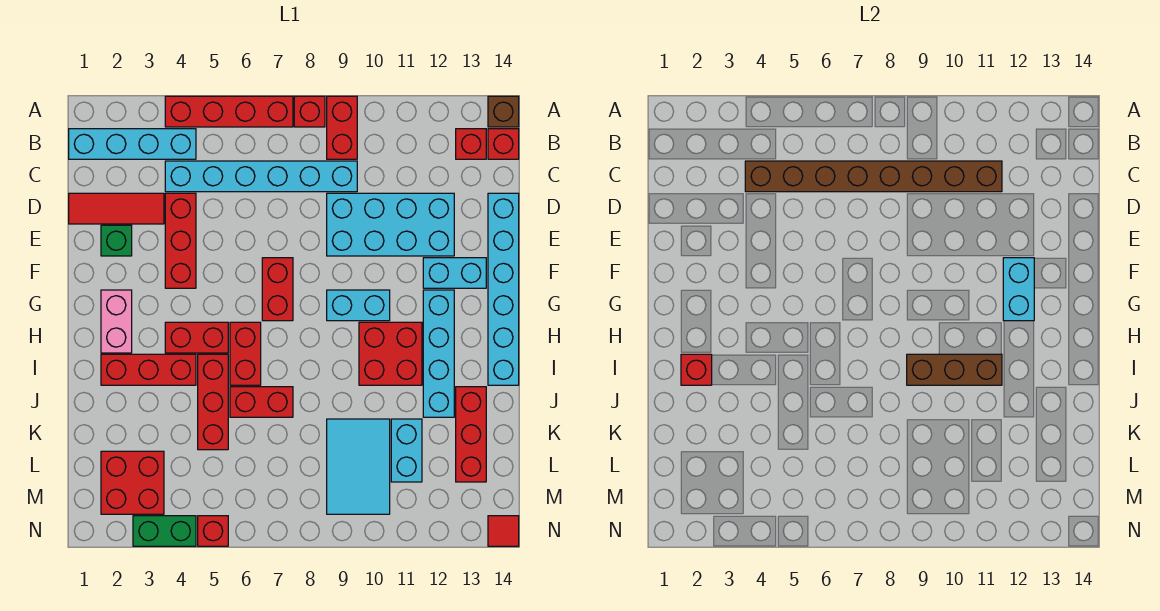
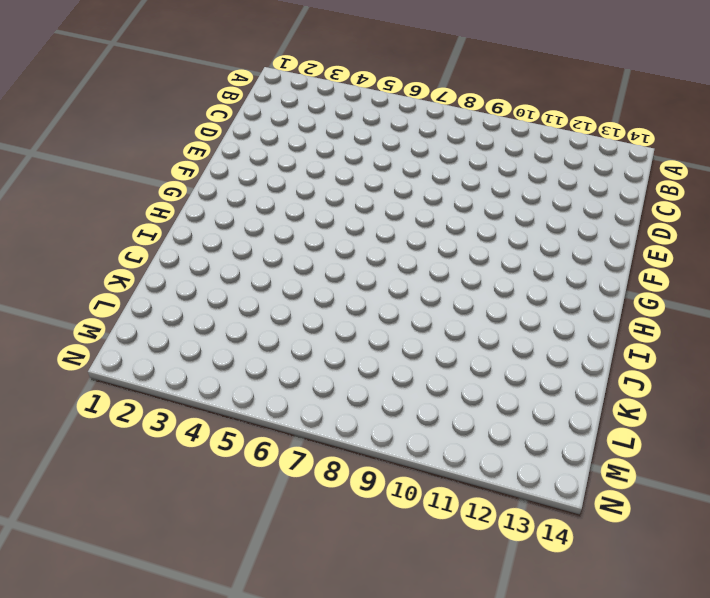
none -> red brick A4:A7 level 1
none -> red brick A8 level 1
none -> red brick A9:B9 level 1
none -> brown brick A14 level 1

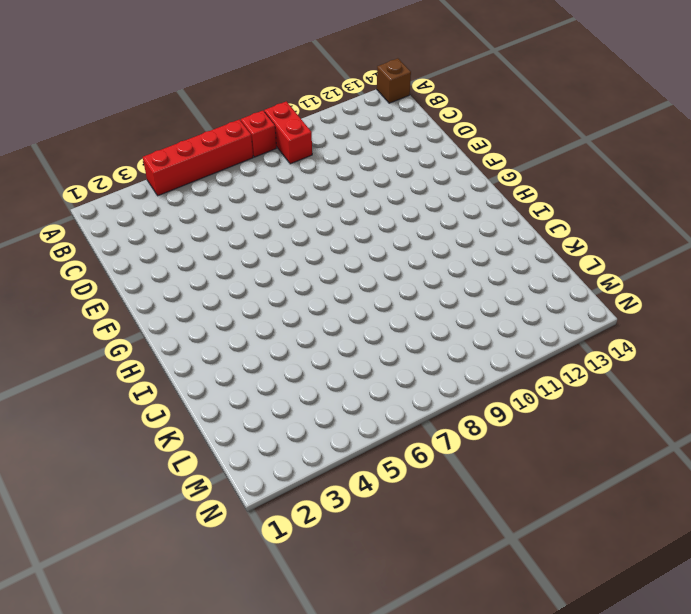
none -> cyan brick B1:B4 level 1
none -> red brick B13 level 1
none -> red brick B14 level 1
none -> cyan brick C4:C9 level 1

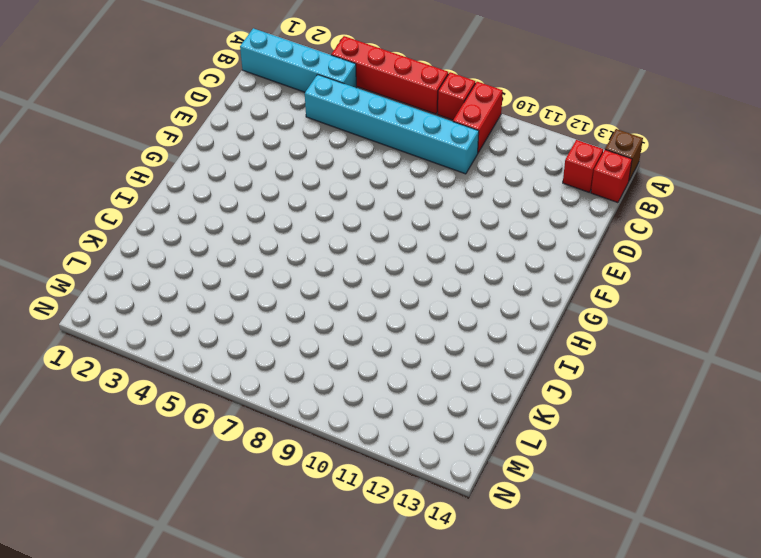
none -> red tile D1:D3 level 1
none -> red brick D4:F4 level 1
none -> cyan brick D9:E12 level 1
none -> cyan brick D14:I14 level 1

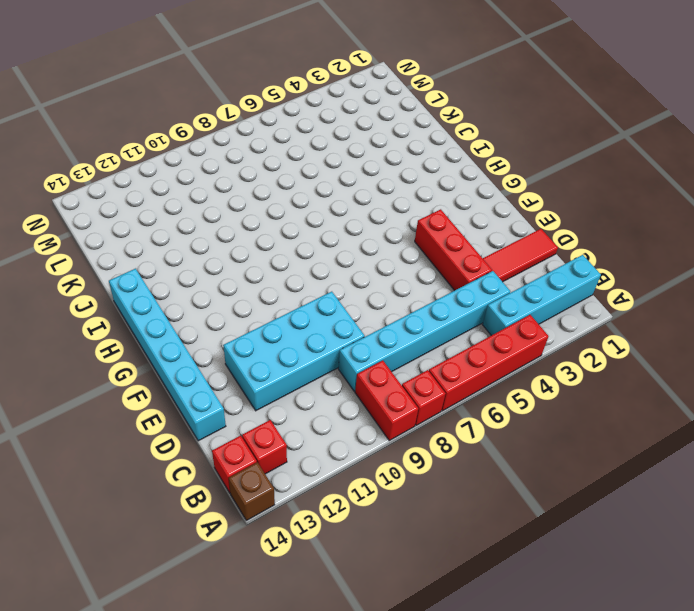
none -> green brick E2 level 1
none -> red brick F7:G7 level 1
none -> cyan brick F12:F13 level 1
none -> pink brick G2:H2 level 1

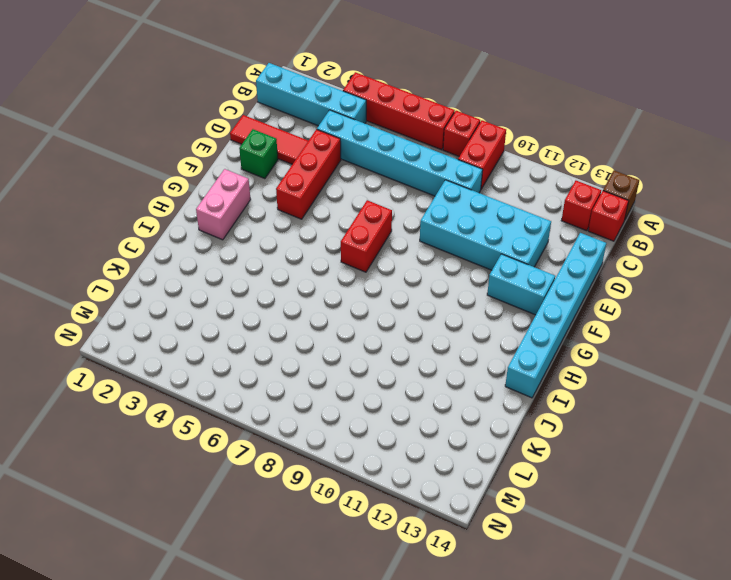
none -> cyan brick G9:G10 level 1
none -> cyan brick G12:J12 level 1
none -> red brick H4:H5 level 1
none -> red brick H6:I6 level 1

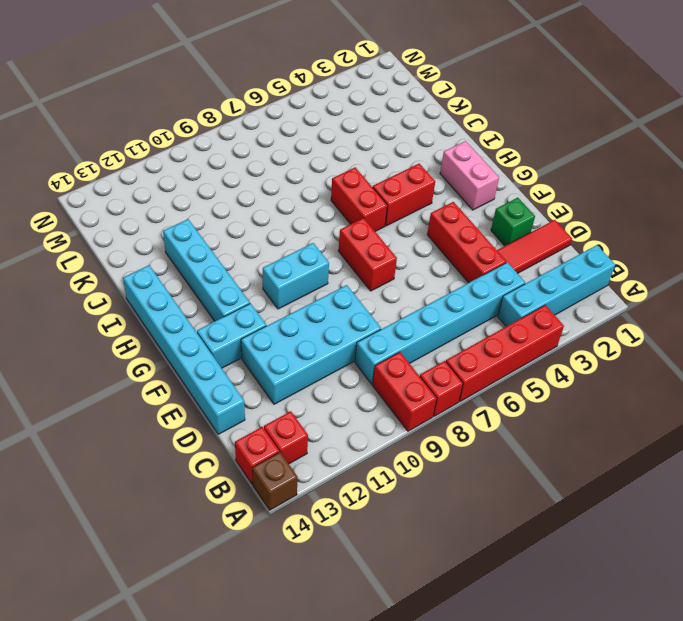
none -> red brick H10:I11 level 1
none -> red brick I2:I4 level 1
none -> red brick I5:K5 level 1
none -> red brick J6:J7 level 1

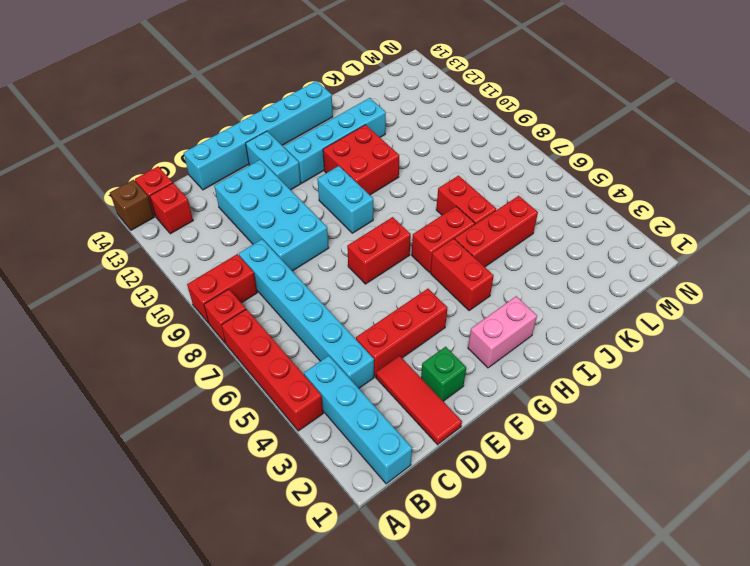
none -> red brick I2:I4 level 1
none -> red brick J13:L13 level 1
none -> cyan tile K9:M10 level 1
none -> cyan brick K11:L11 level 1

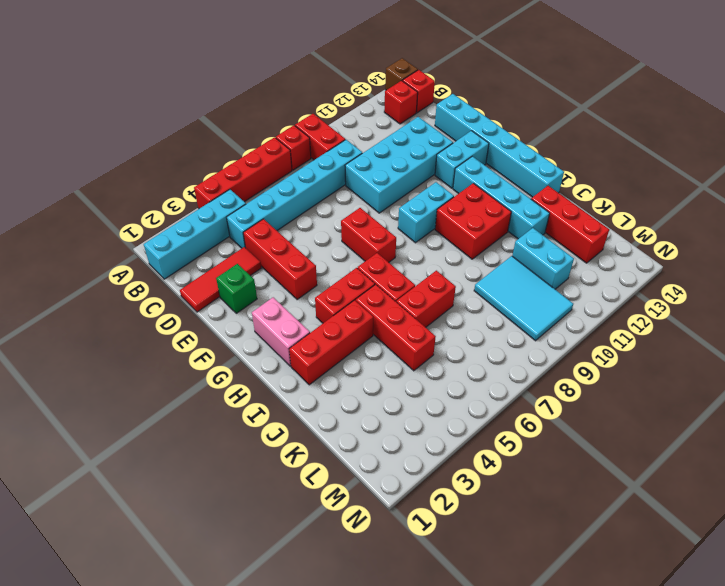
none -> red brick L2:M3 level 1
none -> green brick N3:N4 level 1
none -> red brick N5 level 1
none -> red tile N14 level 1

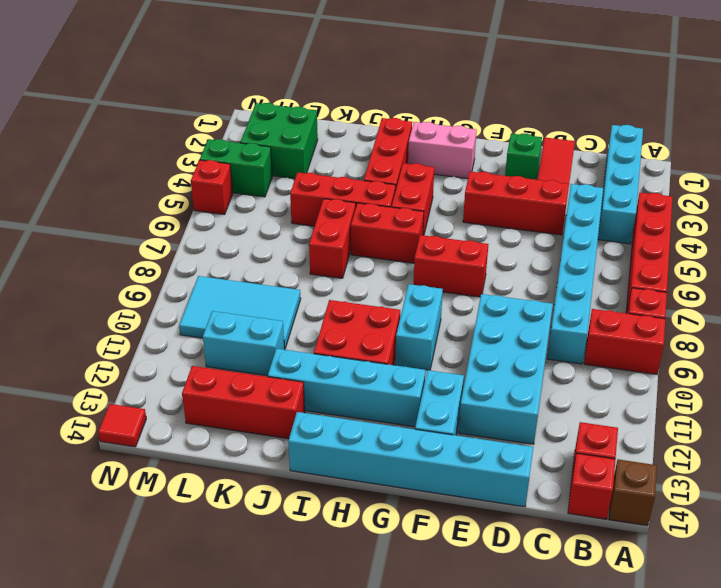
green brick L2:M3 level 1 -> red brick L2:M3 level 1
green brick M4:N4 level 1 -> green brick N3:N4 level 1
none -> brown brick C4:C11 level 2
none -> cyan brick F12:G12 level 2
none -> red brick I2 level 2
none -> brown brick I9:I11 level 2

